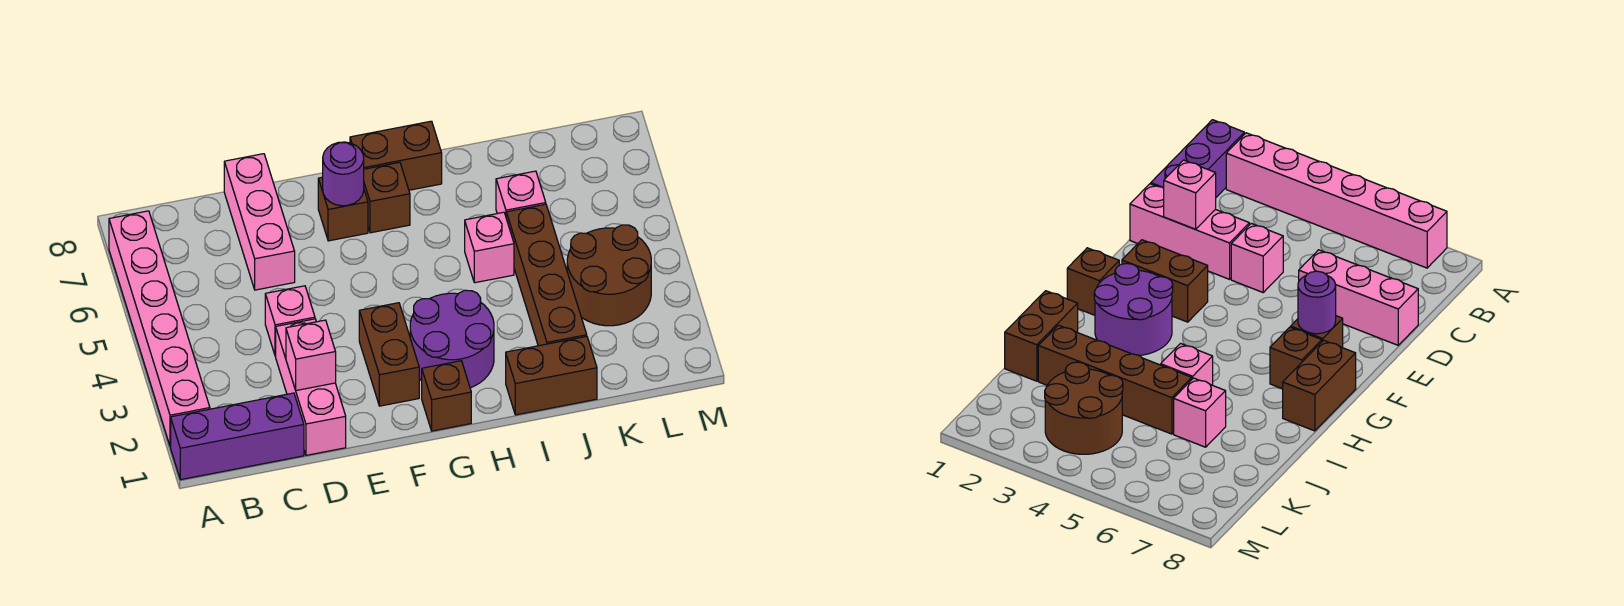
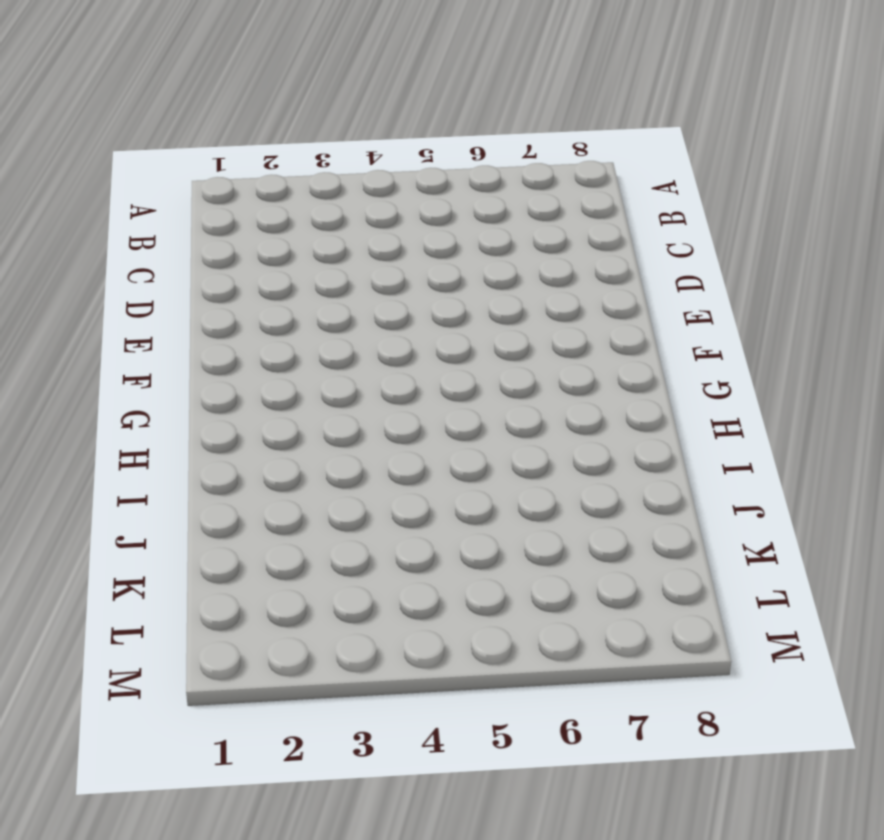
none -> purple brick A1:C1 level 1
none -> pink brick A2:A7 level 1
none -> pink brick D1:D3 level 1

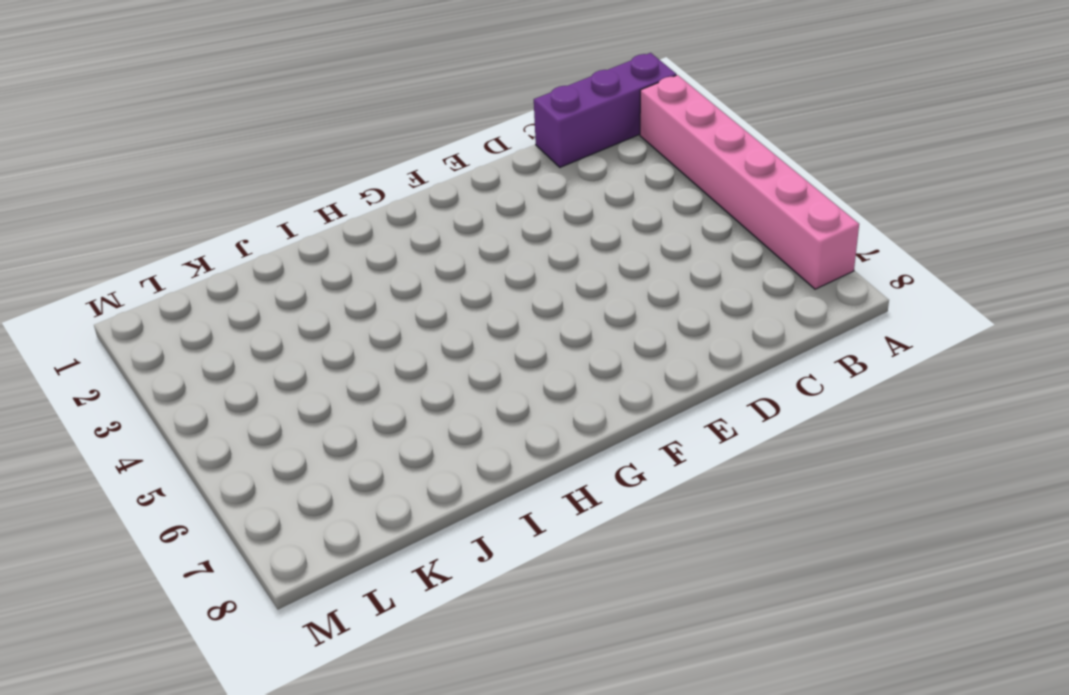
none -> pink brick D1:D3 level 1
none -> pink brick D4 level 1
none -> pink brick D6:D8 level 1

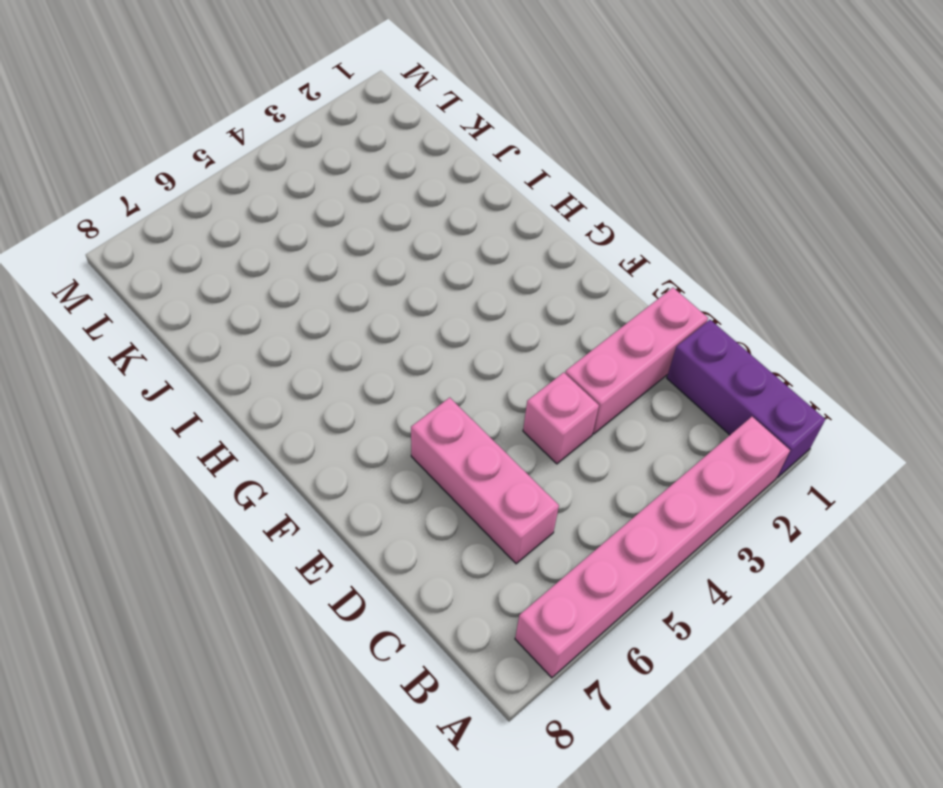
pink brick C6:E6 level 1 -> pink brick D6:D8 level 1
none -> brown brick F2:F3 level 1
none -> brown brick F7 level 1
none -> brown brick G1 level 1

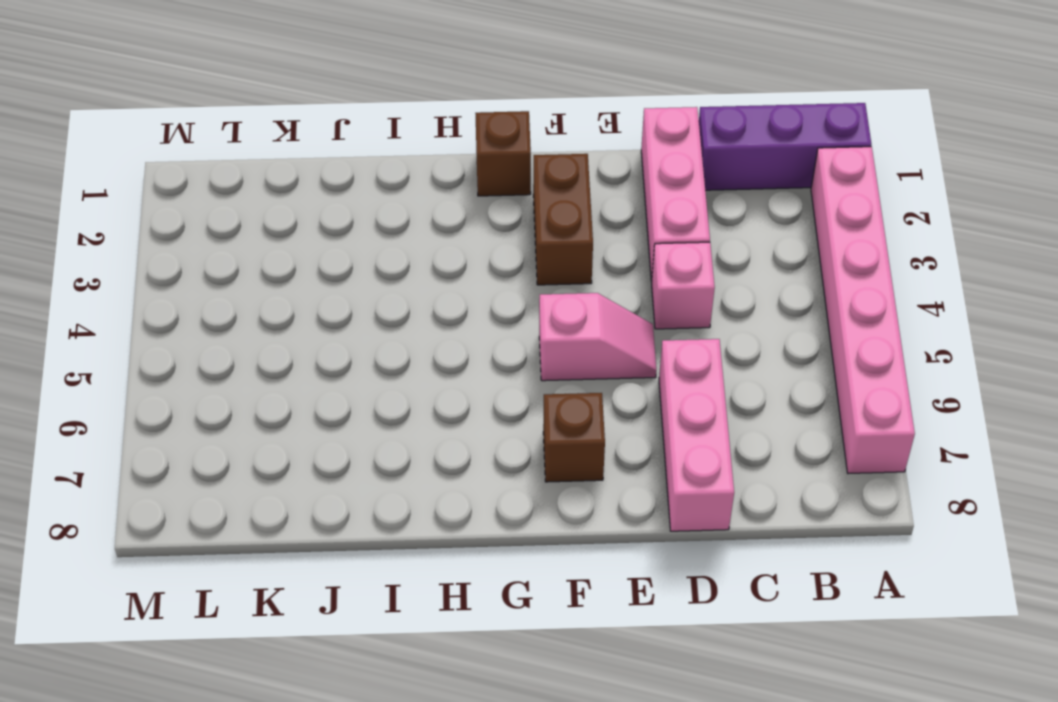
pink slope E5:F5 level 1 top F -> none
none -> purple round brick G2:H3 level 1
none -> brown brick G7 level 1
none -> brown brick G8:H8 level 1

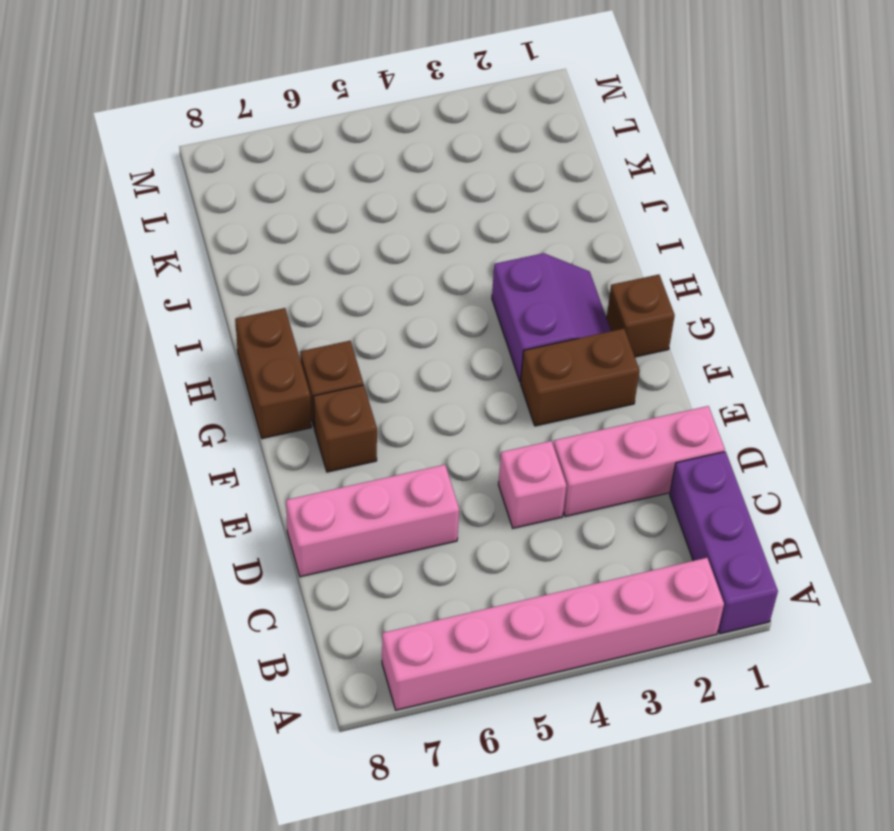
purple slope G2:H3 level 1 top 3 -> purple round brick G2:H3 level 1
none -> brown brick I1:J1 level 1
none -> pink brick I5 level 1
none -> brown brick J2:J5 level 1

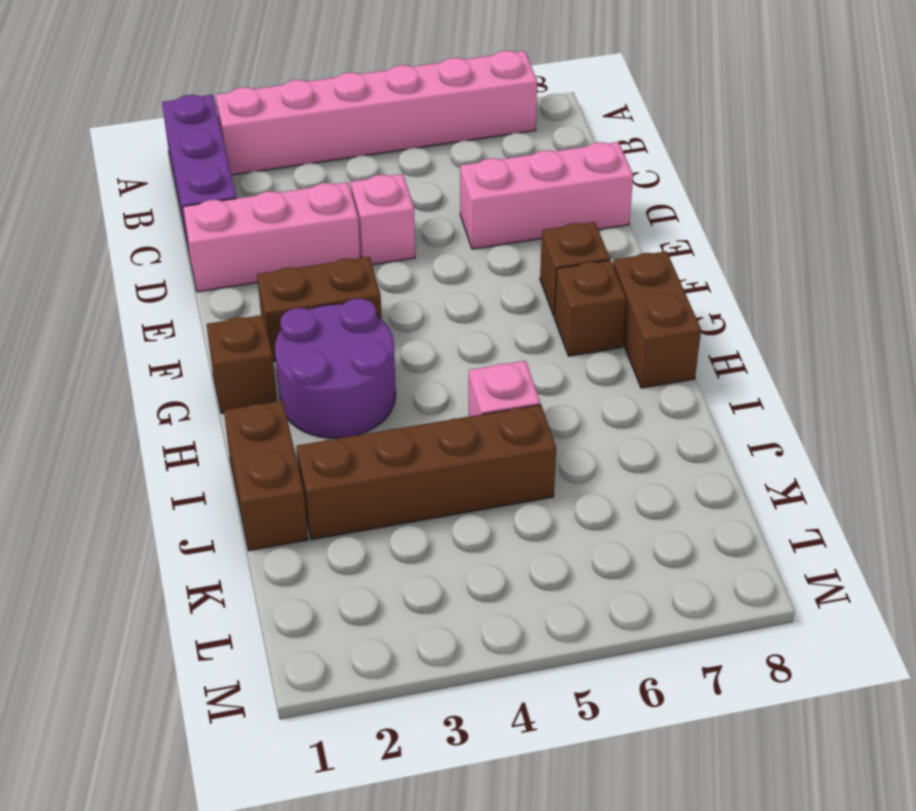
none -> pink brick J6 level 1
none -> brown round brick K3:L4 level 1
none -> pink brick D2 level 2

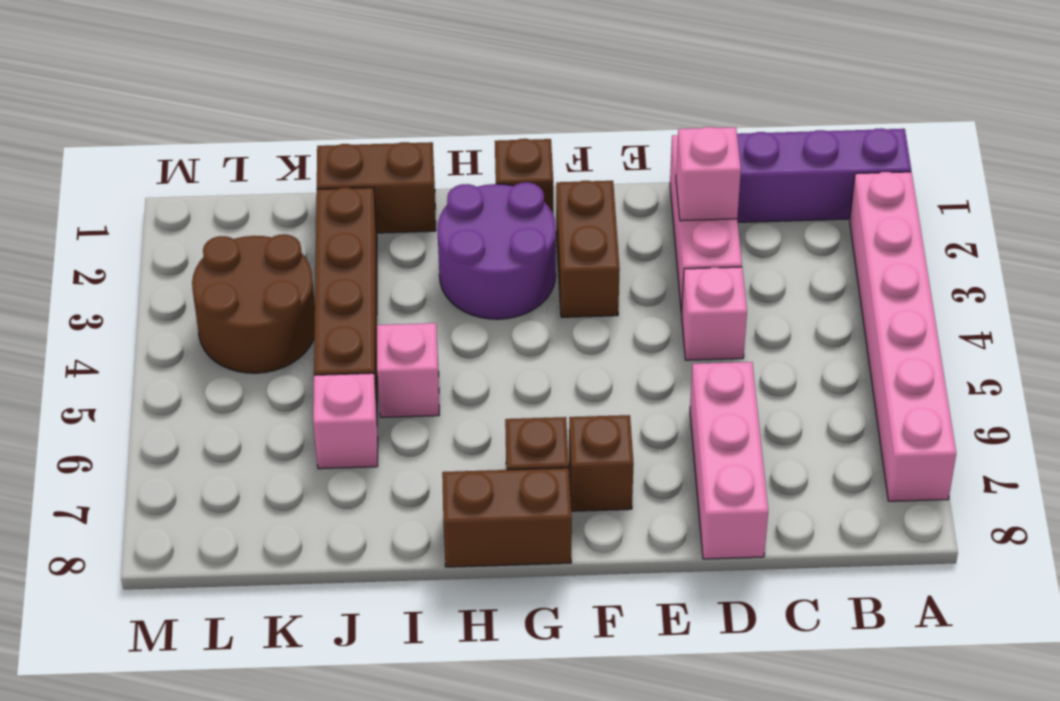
none -> purple round brick F7 level 2

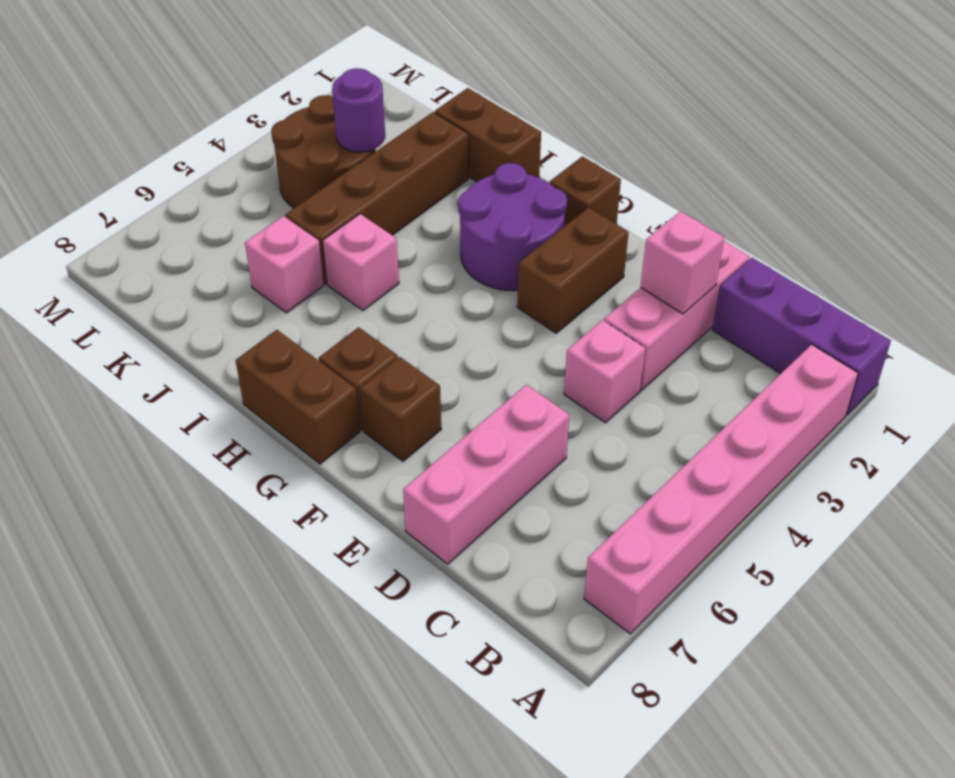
purple round brick K3 level 2 -> purple round brick F7 level 2

